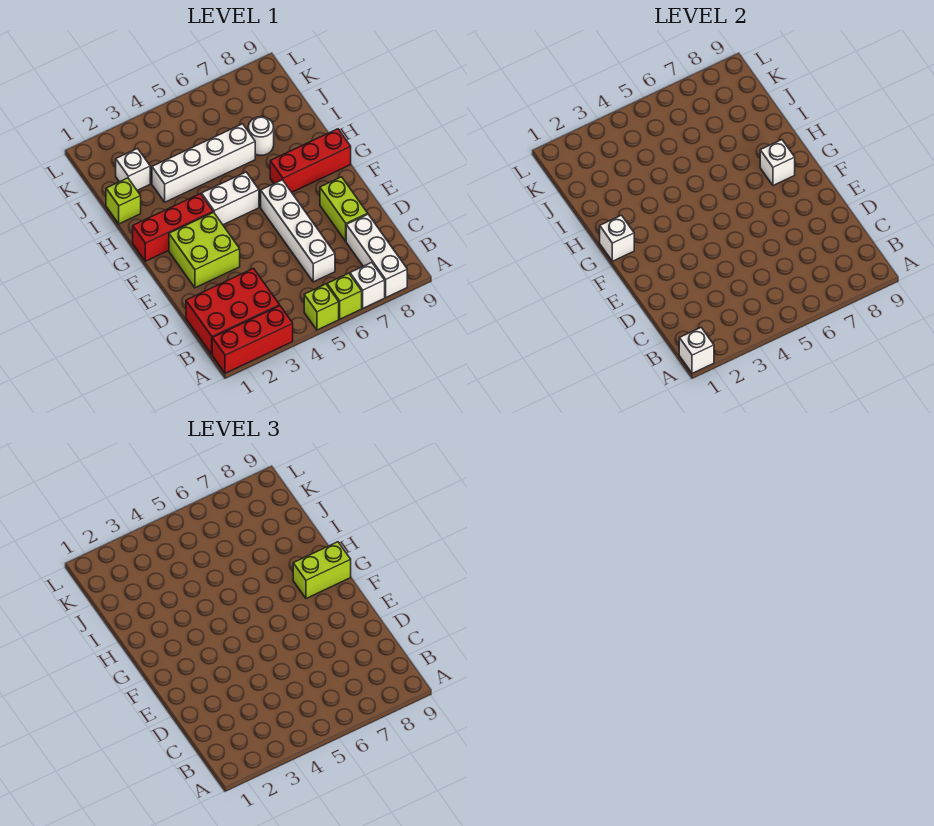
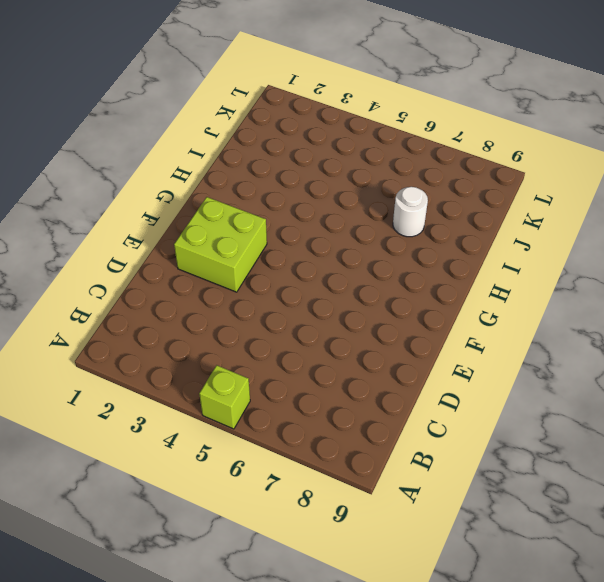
none -> red brick A1:A3 level 1
none -> lime brick A6 level 1
none -> white brick A7 level 1

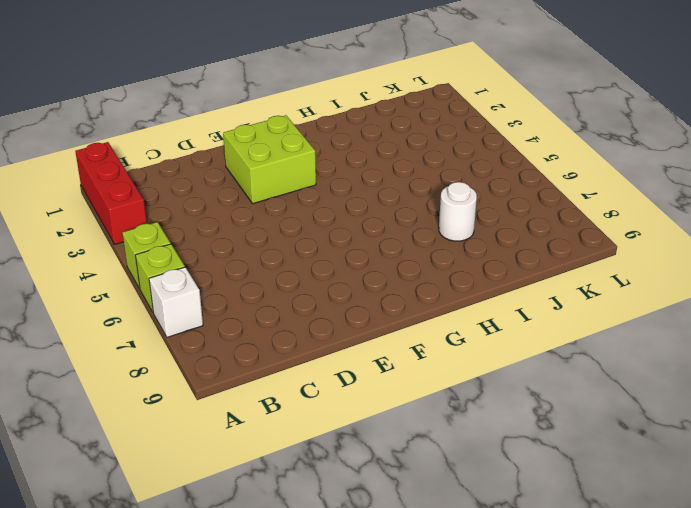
none -> white brick A8:C8 level 1
none -> red brick B1:C3 level 1
none -> white brick C6:F6 level 1

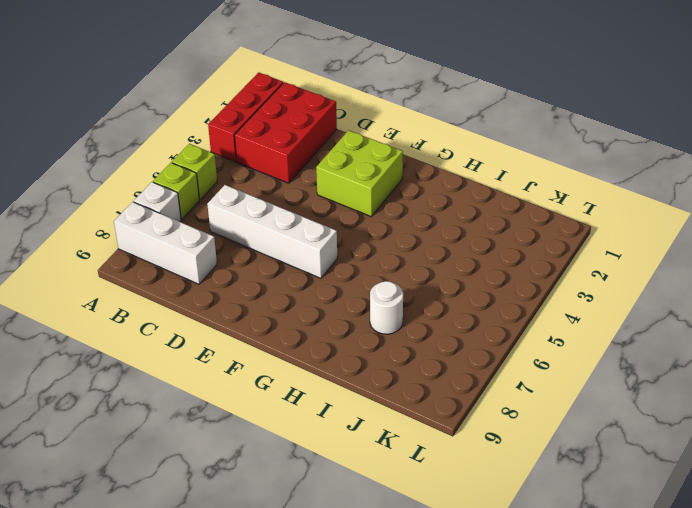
none -> lime brick D8:E8 level 1
none -> red brick G1:G3 level 1
none -> white brick G4:G5 level 1

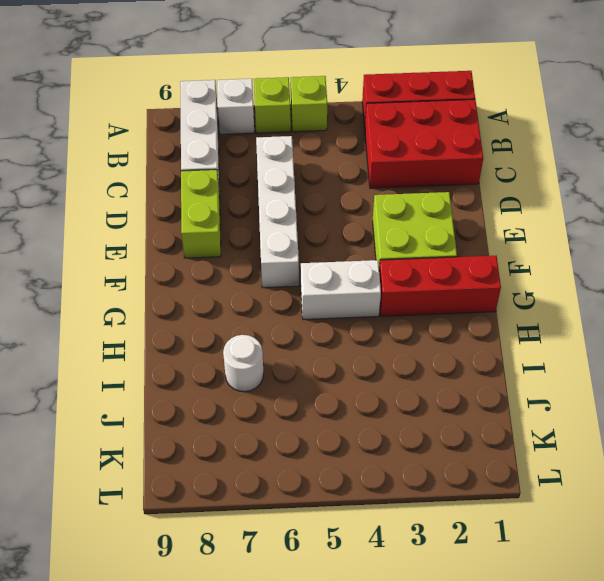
none -> red brick G7:G9 level 1
none -> lime brick I1 level 1
none -> white brick I3:I6 level 1

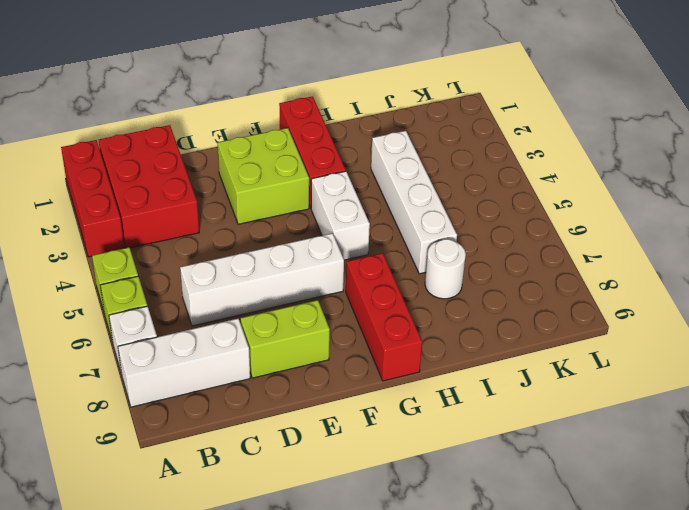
none -> lime brick I1 level 1
none -> white brick J2 level 1
none -> white brick A1 level 2

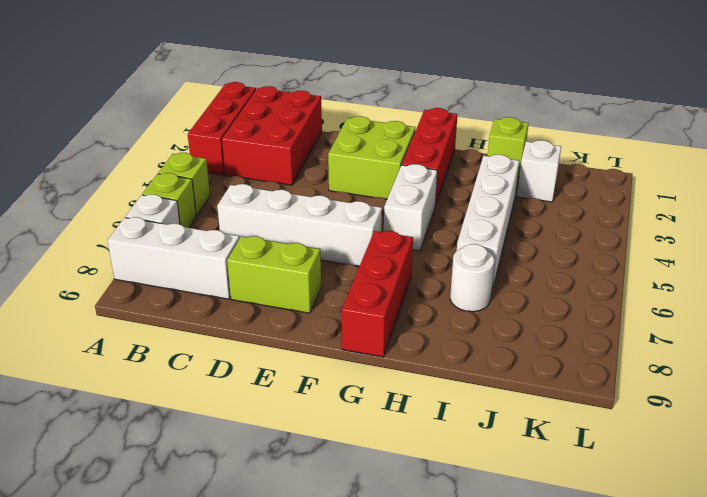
none -> white brick A1 level 2
none -> white brick G1 level 2
none -> white brick G8 level 2

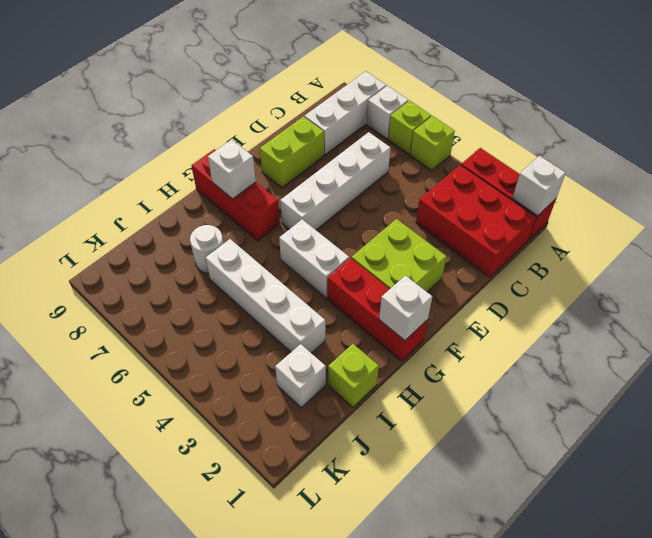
none -> lime brick G8:G9 level 3

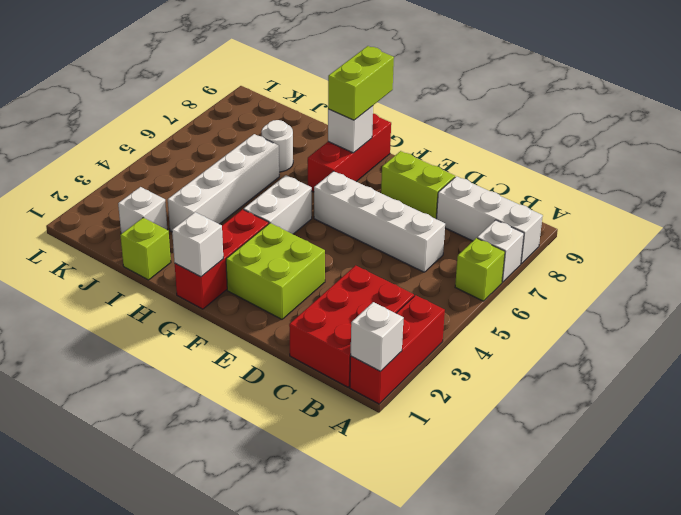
none -> lime brick A5 level 1

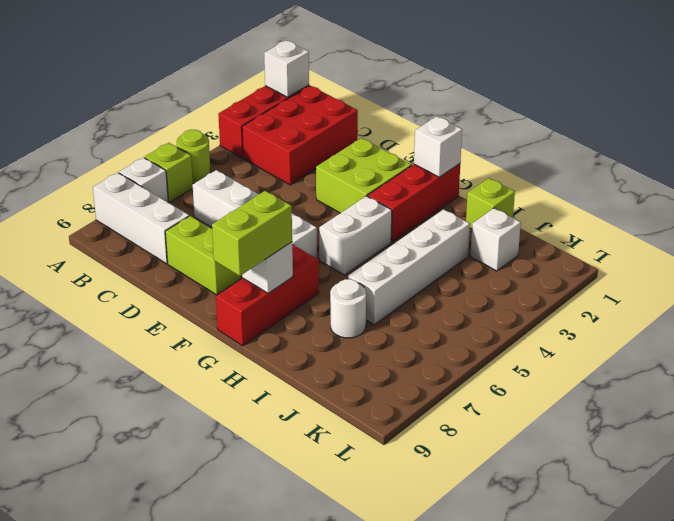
lime round brick A5 level 1 -> lime brick A5 level 1

